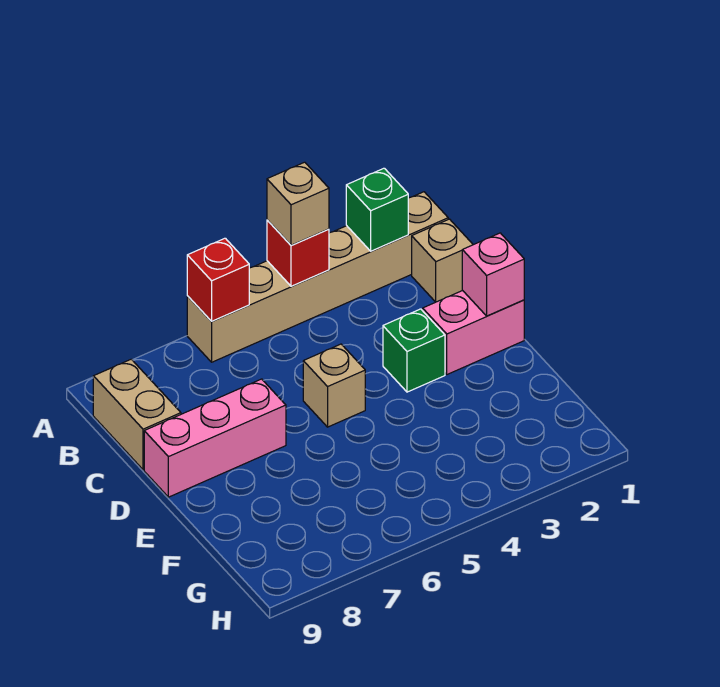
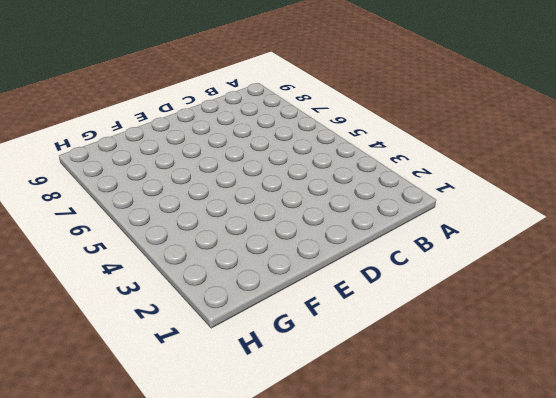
none -> tan brick A1:A6 level 1
none -> tan brick B1 level 1
none -> tan brick B9:C9 level 1

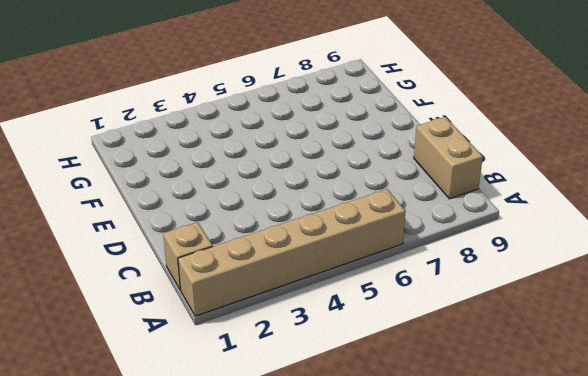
none -> pink brick D1:D2 level 1
none -> green brick D3 level 1
none -> tan brick D5 level 1

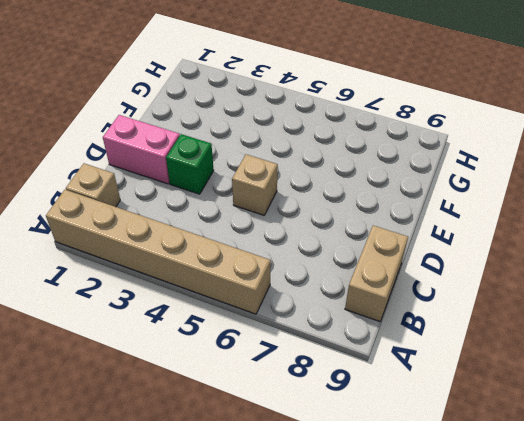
none -> pink brick D7:D9 level 1
none -> green brick A2 level 2
none -> red brick A4 level 2

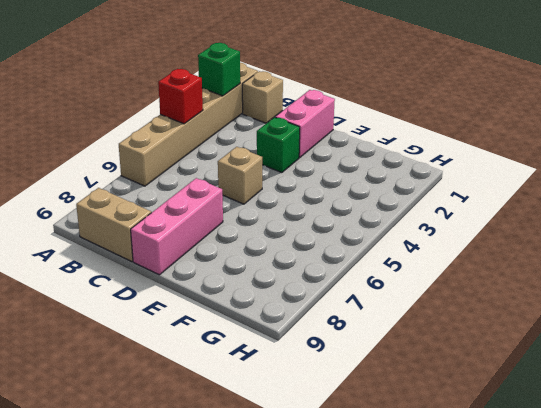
none -> red brick A6 level 2
none -> pink brick D1 level 2
none -> tan brick A4 level 3

